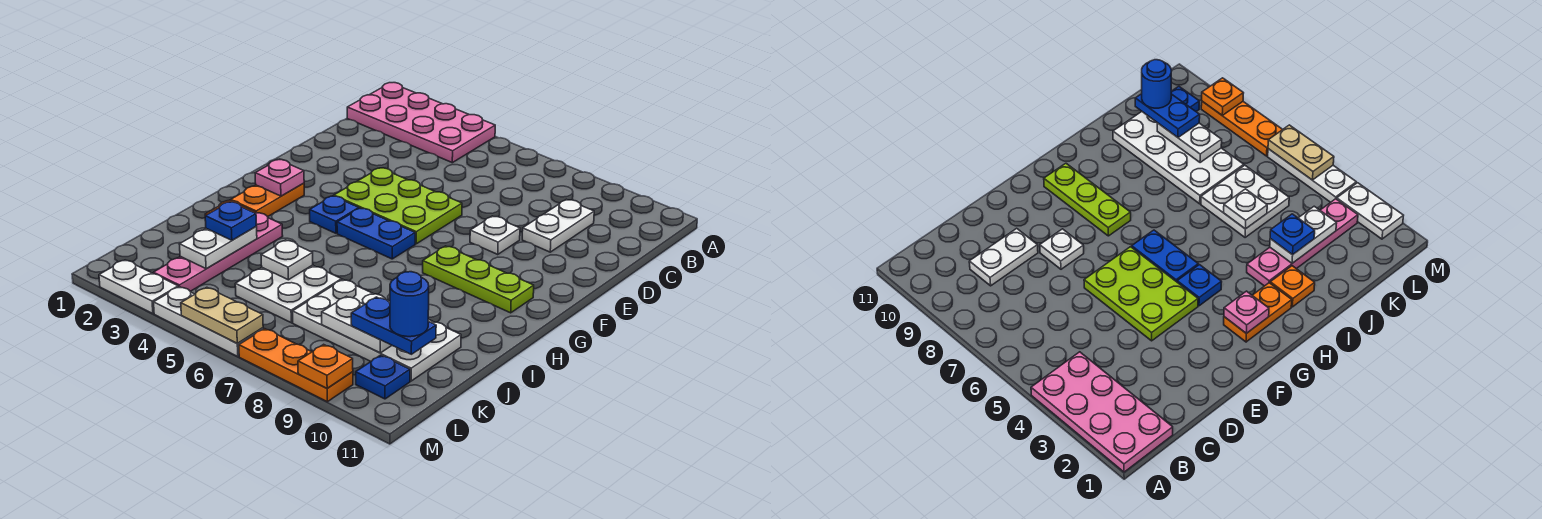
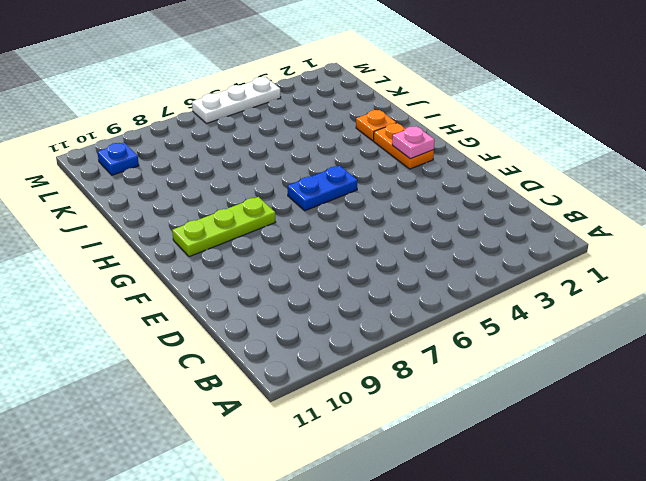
none -> pink plate A1:B4 level 1
none -> white plate C9:D9 level 1
none -> lime plate E4:F6 level 1

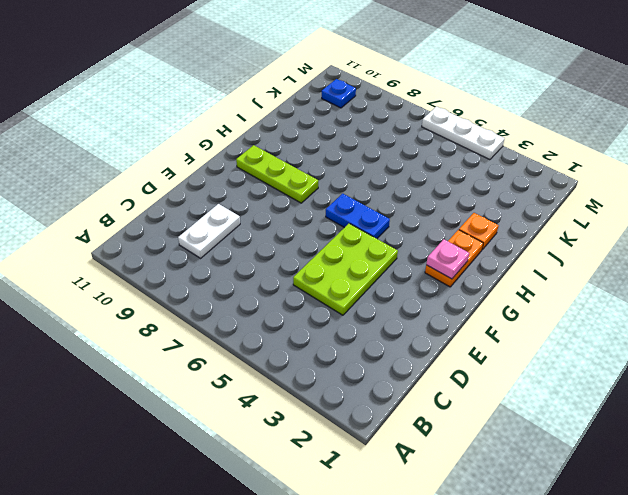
lime plate D4:F5 level 1 -> lime plate E4:F6 level 1
none -> pink plate A1:B4 level 1
none -> white plate E8 level 1
none -> blue plate G4 level 1

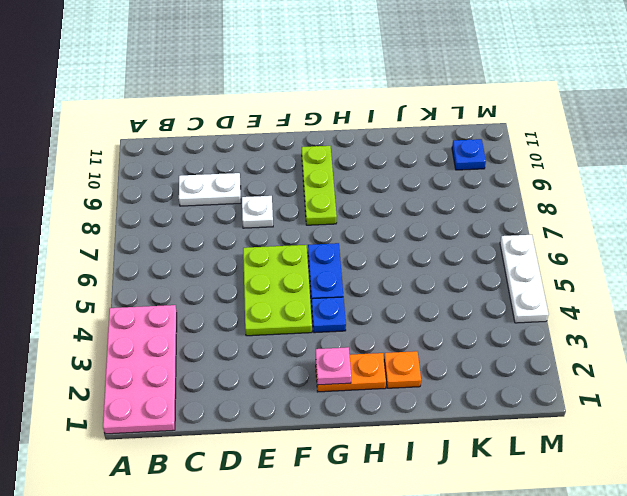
none -> pink plate I3:L3 level 1
none -> white plate J5:K6 level 1
none -> white plate J7:K10 level 1

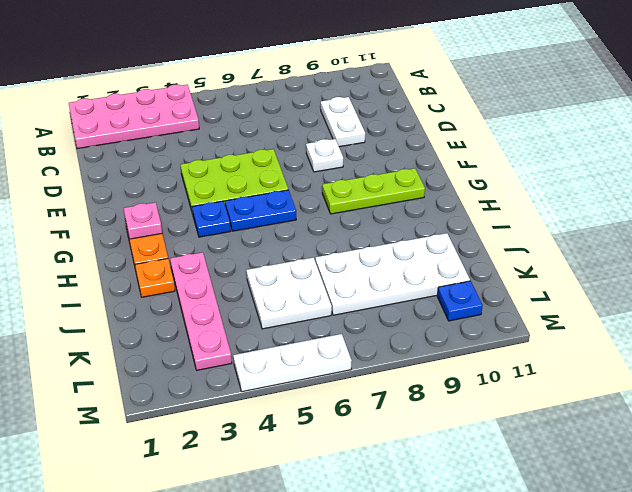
none -> white plate M2:M3 level 1
none -> orange plate M7:M9 level 1
none -> white plate J3:K3 level 2

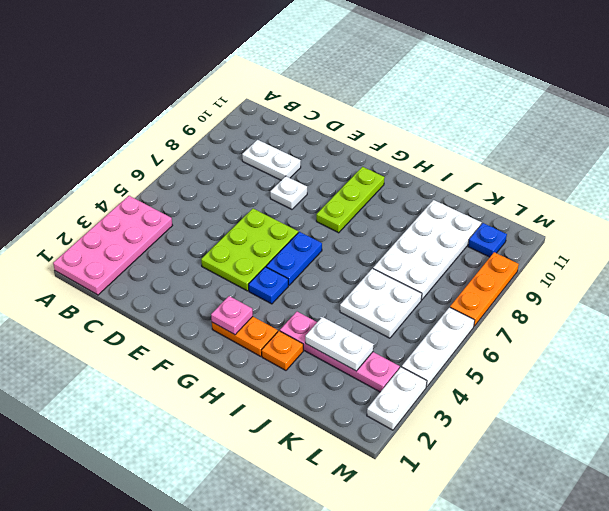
none -> white plate J5 level 2
none -> white plate K8:K9 level 2
none -> tan plate M5:M6 level 2

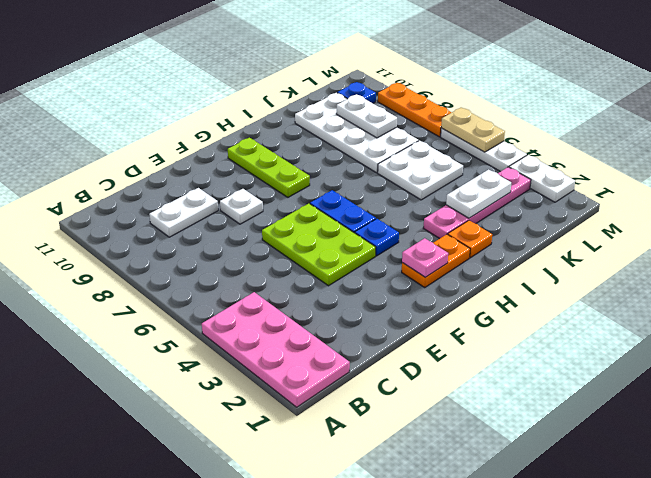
none -> white plate J5 level 2
none -> orange plate M9 level 2
none -> blue plate J3 level 3

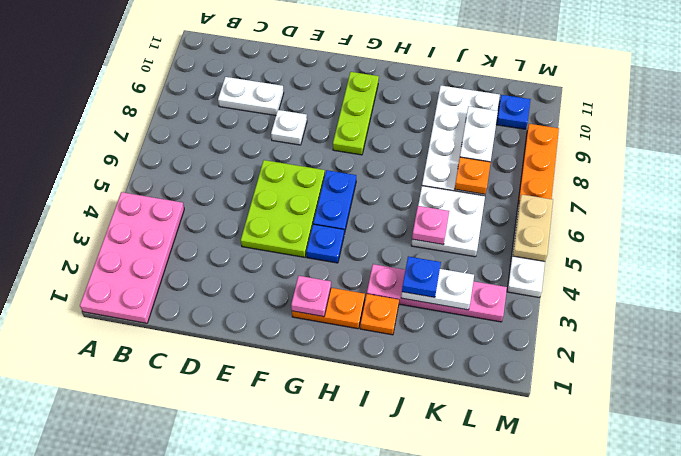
pink plate J5 level 2 -> white plate J5 level 2
orange plate K7 level 2 -> orange plate M9 level 2
none -> white plate M2:M3 level 1
none -> blue plate K9:K10 level 3
none -> blue round brick K10 level 4

